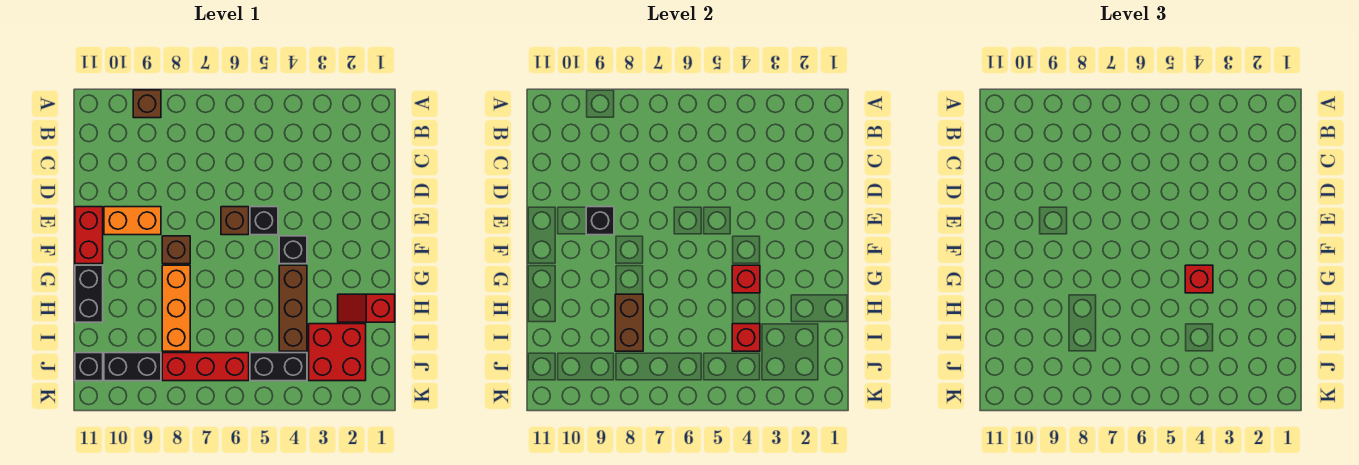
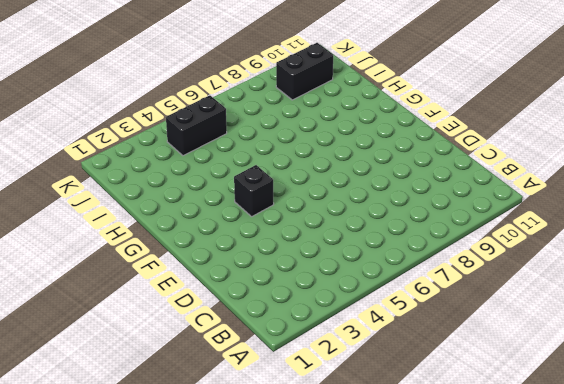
none -> brown brick A9 level 1
none -> black brick E5 level 1
none -> brown brick E6 level 1

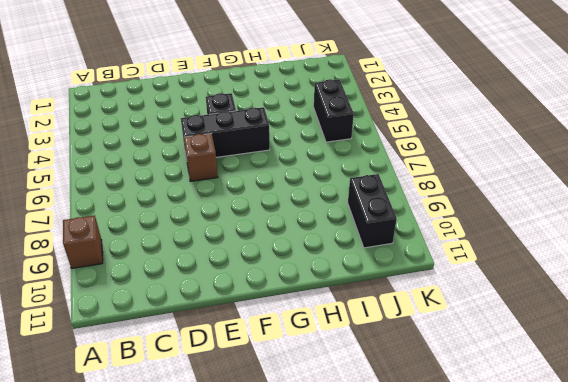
black brick E5:G5 level 1 -> black brick E5 level 1
none -> orange brick E9:E10 level 1
none -> red brick E11:F11 level 1
none -> brown brick F8 level 1

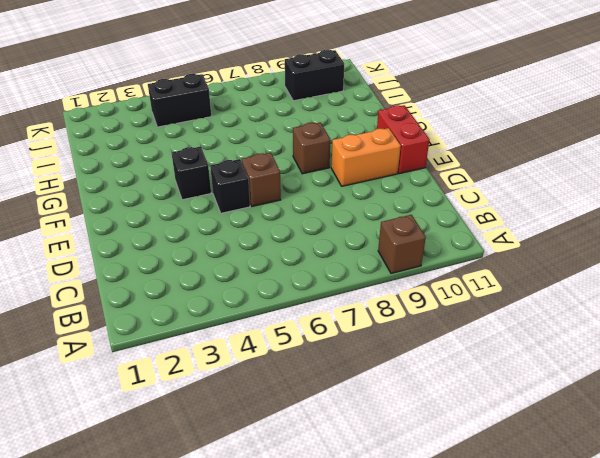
none -> brown brick G4:I4 level 1
none -> orange brick G8:I8 level 1
none -> black brick G11:H11 level 1

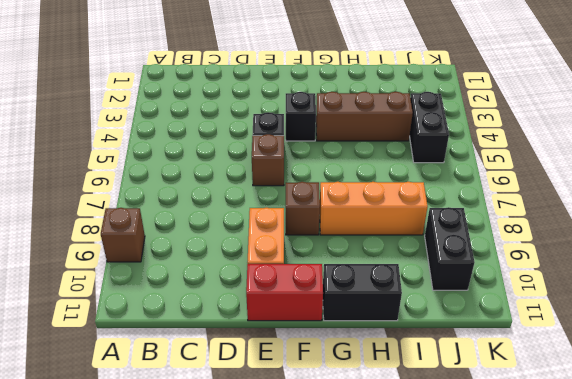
none -> red slope H1:H2 level 1 top 1
none -> red brick I2:J3 level 1
none -> red brick J6:J8 level 1

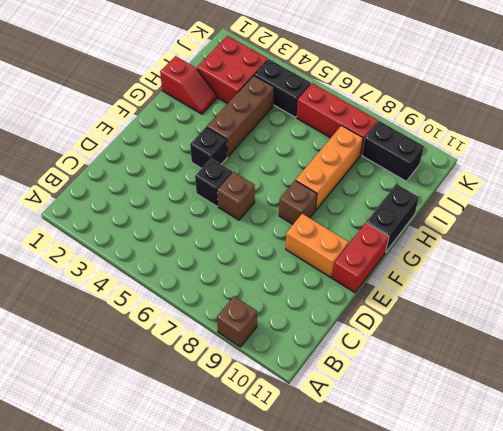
none -> black brick J11 level 1
none -> black brick E9 level 2
none -> red brick G4 level 2

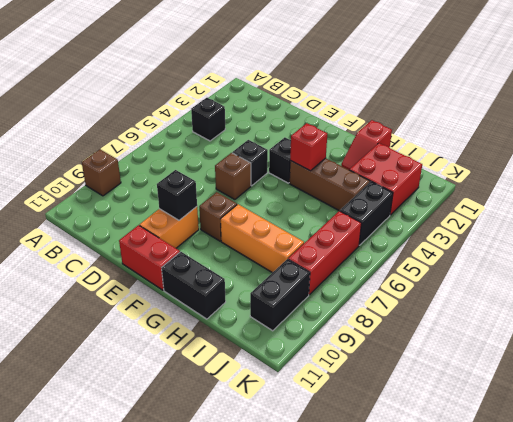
black brick B4 level 1 -> black brick J11 level 1
none -> brown brick H8:I8 level 2
none -> red brick I4 level 2
none -> red brick G4 level 3

